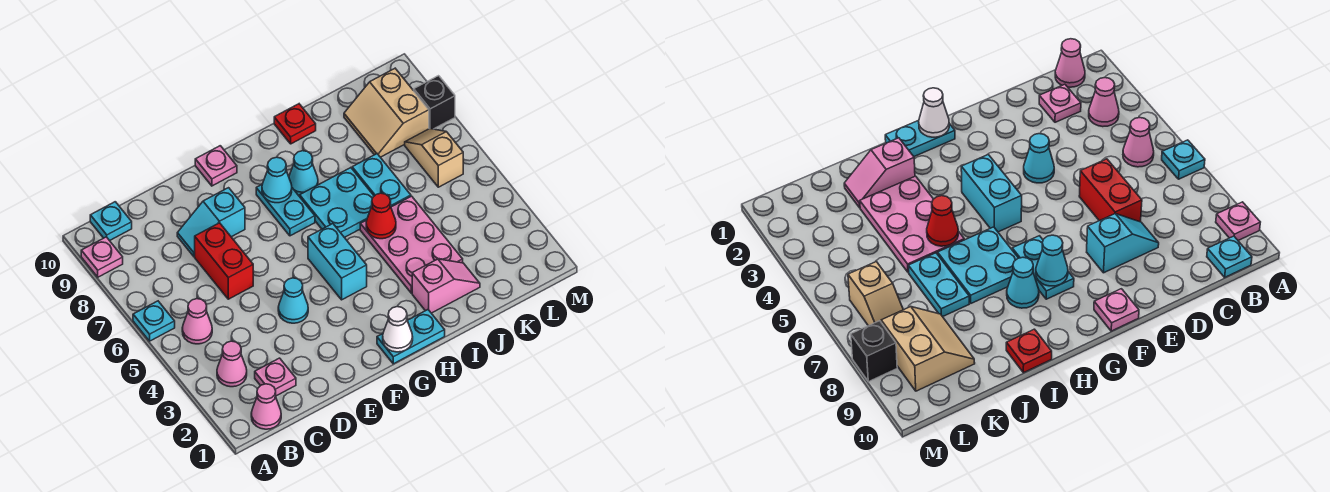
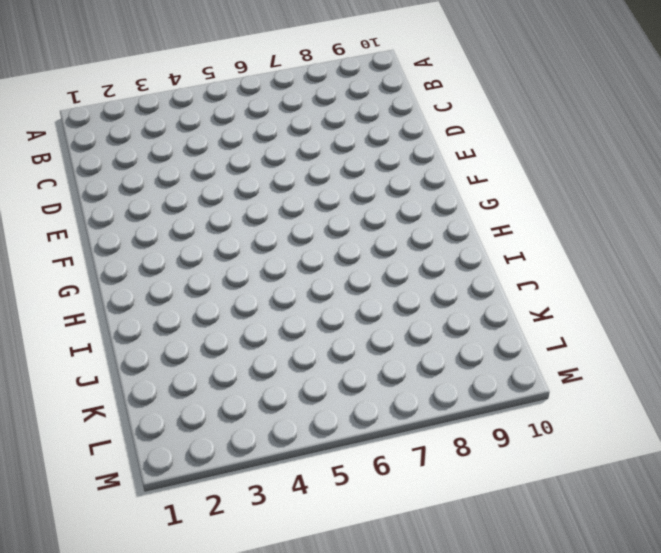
none -> cyan plate A6 level 1
none -> pink plate A9 level 1
none -> pink cone B1 level 1

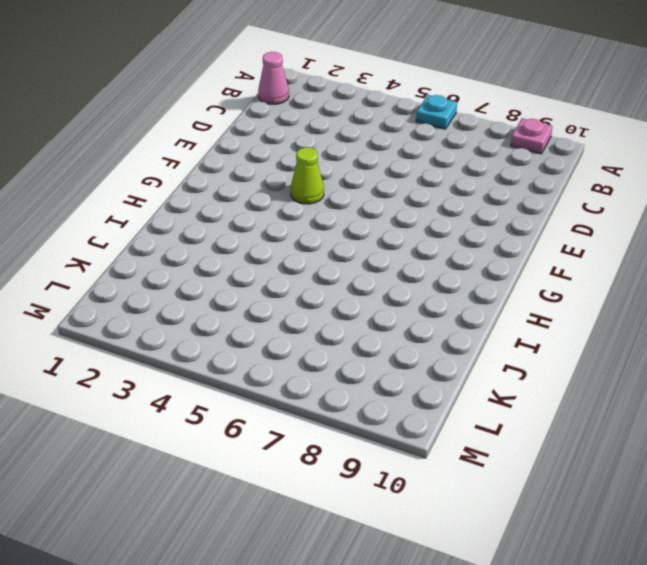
lime cone F4 level 1 -> none
none -> pink cone B3 level 1
none -> pink cone B5 level 1
none -> cyan plate B10 level 1

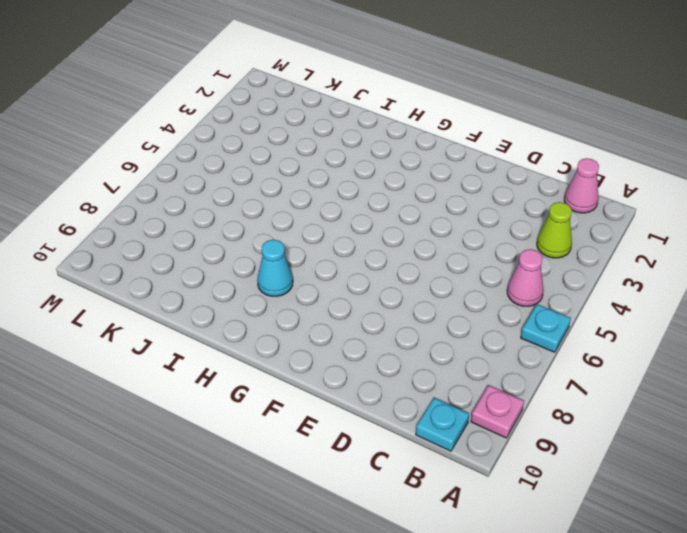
lime cone B3 level 1 -> pink cone B3 level 1
none -> pink plate C2 level 1
none -> red brick D6:D7 level 1
none -> cyan slope D8:E8 level 1 top E

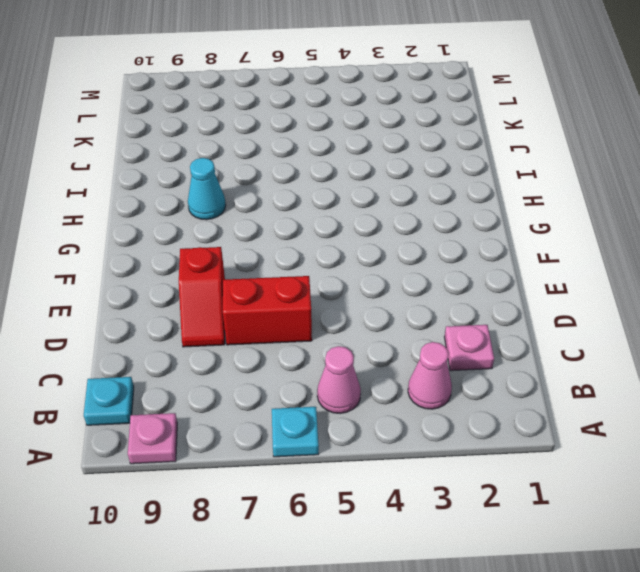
red slope D8:E8 level 1 top E -> cyan slope D8:E8 level 1 top E
none -> pink cone B1 level 1
none -> cyan cone E4 level 1
none -> pink plate F10 level 1

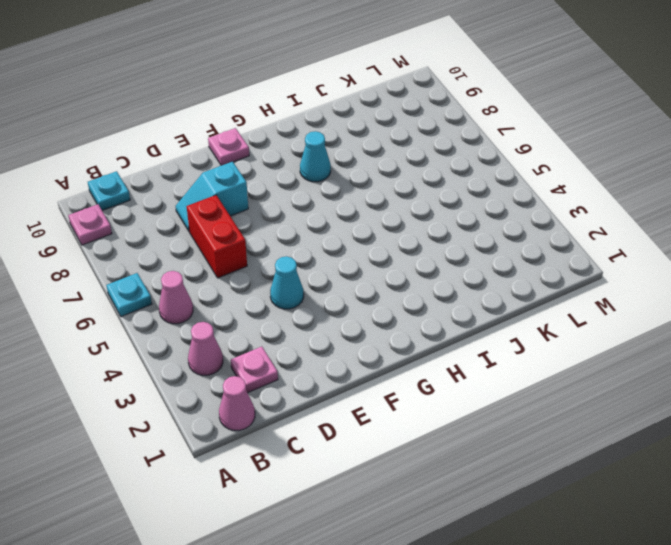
none -> cyan plate G1:H1 level 1
none -> cyan brick G4:G5 level 1
none -> cyan plate G7:G8 level 1

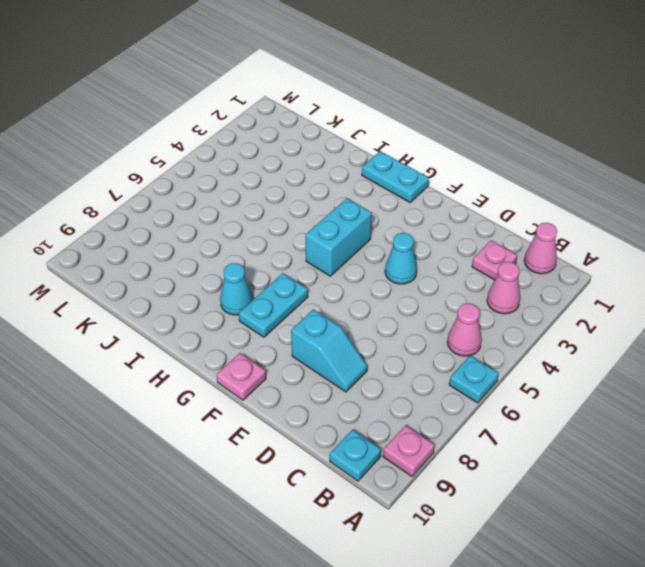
none -> red brick D6:D7 level 1
none -> cyan plate H6:I7 level 1
none -> pink slope I2:J2 level 1 top I

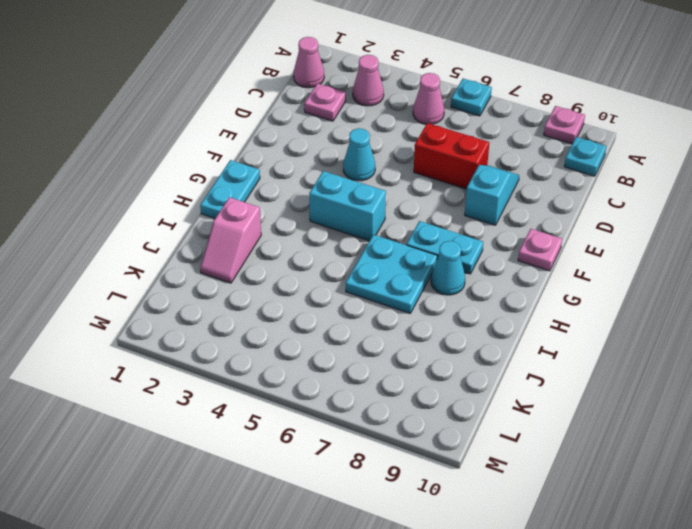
none -> pink plate I3:J5 level 1
none -> red plate I10 level 1
none -> cyan plate J6:J7 level 1

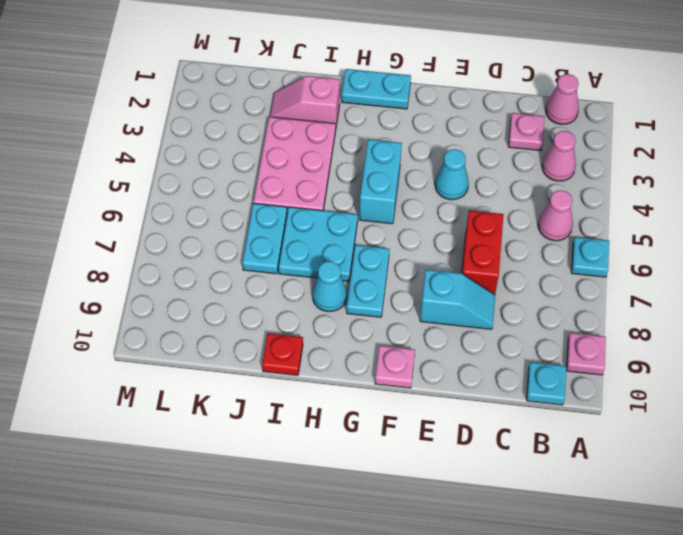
none -> tan slope K8:L9 level 1 top L
none -> tan slope L6:L7 level 1 top 6
none -> black brick M8 level 1

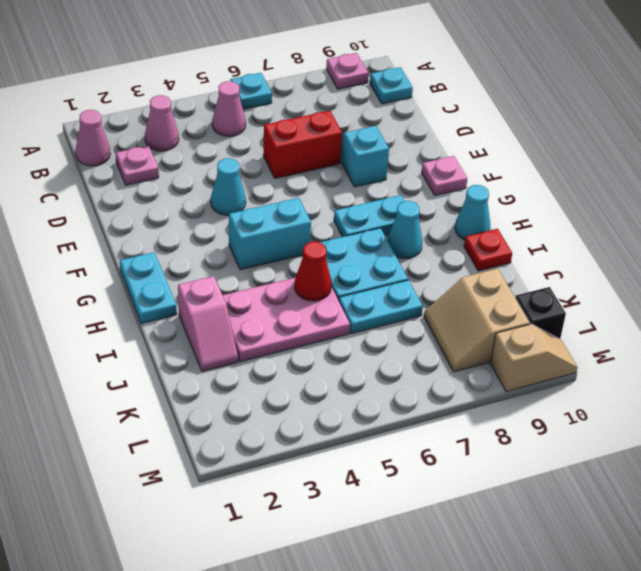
cyan cone H10 level 1 -> cyan cone G8 level 2
tan slope K8:L9 level 1 top 9 -> tan slope K8:L9 level 1 top L
black brick L10 level 1 -> black brick M8 level 1
tan slope M9:M10 level 1 top 9 -> tan slope L6:L7 level 1 top 6
none -> white cone G1 level 2

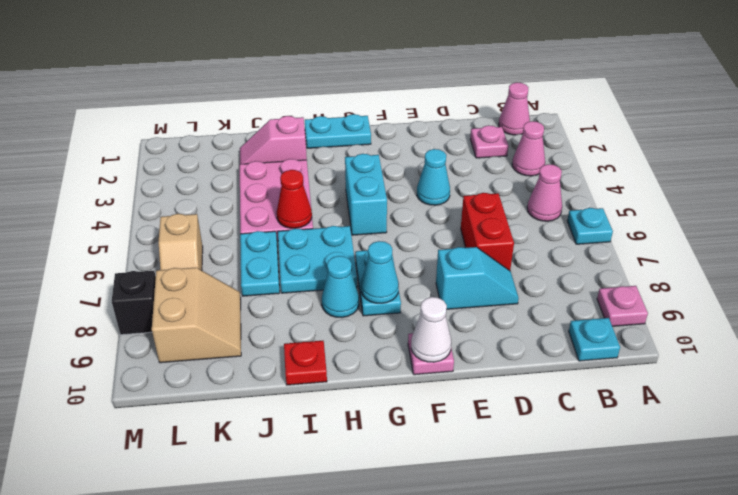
white cone F10 level 2 -> white cone G1 level 2

